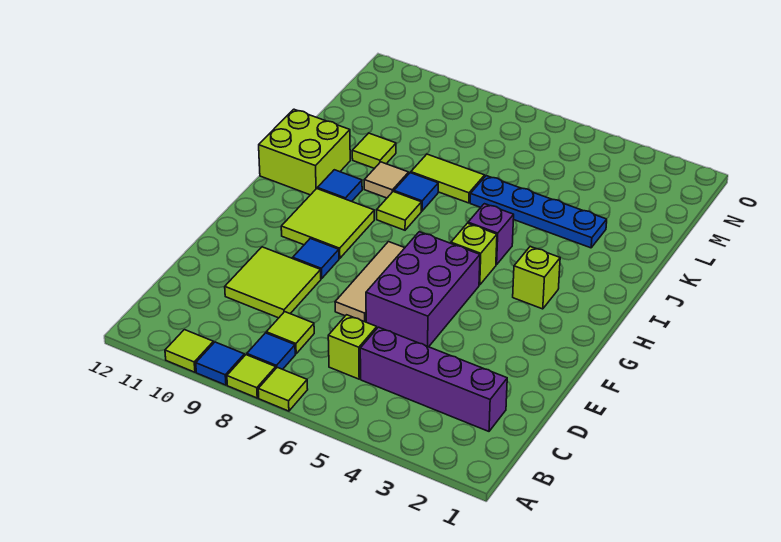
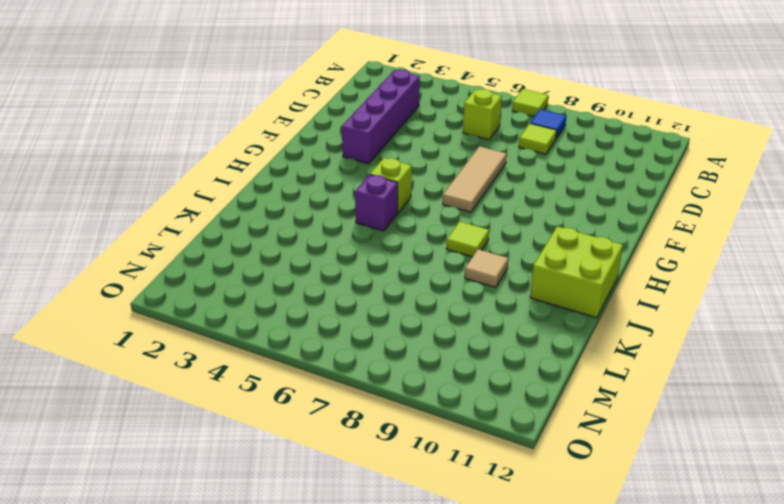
purple brick C3:F3 level 1 -> purple brick C2:C5 level 1
none -> lime tile A8 level 1
none -> blue tile A9 level 1
none -> lime tile A10 level 1

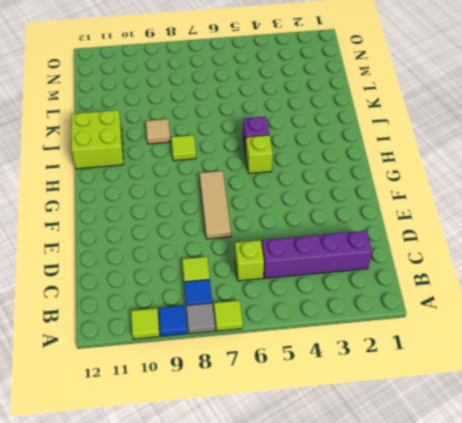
grey tile A8 level 1 -> lime tile A8 level 1
none -> lime tile D9:E10 level 1
none -> purple brick E5:G6 level 1
none -> blue tile F9 level 1

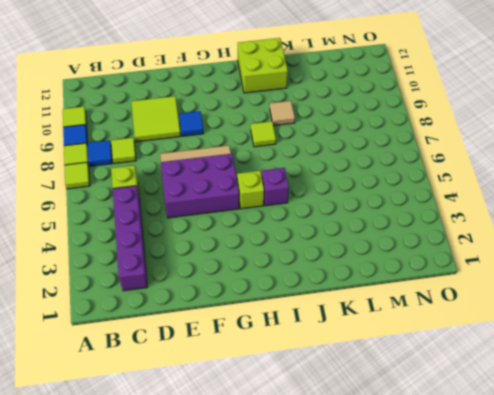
none -> lime tile G9:H10 level 1
none -> lime brick H3 level 1
none -> blue tile I10 level 1

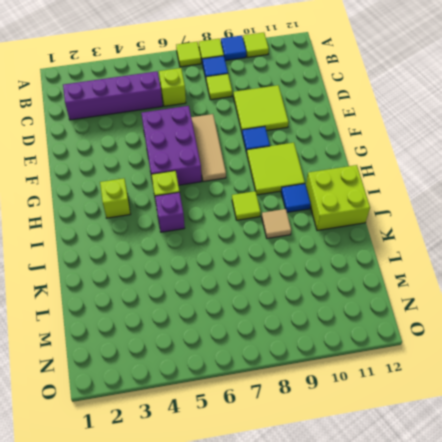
none -> blue tile J8 level 1
none -> blue plate K3:K6 level 1
none -> lime tile K7:K8 level 1

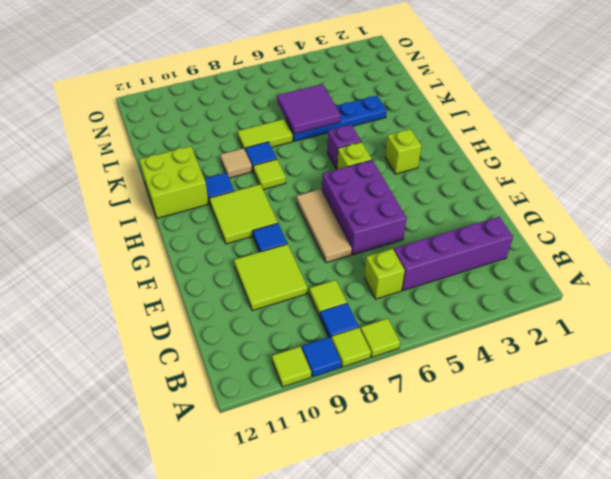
purple tile K5:L6 level 2 -> none
none -> lime tile K10 level 1

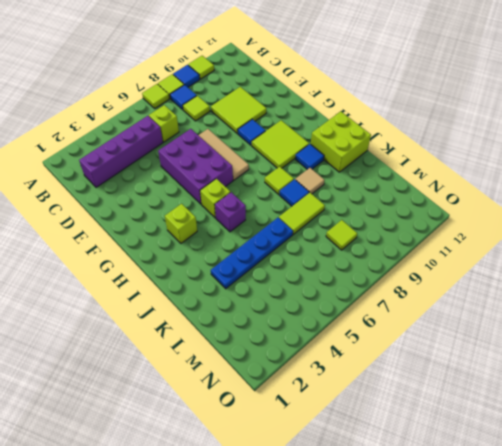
lime tile M8 level 1 -> lime tile K10 level 1

